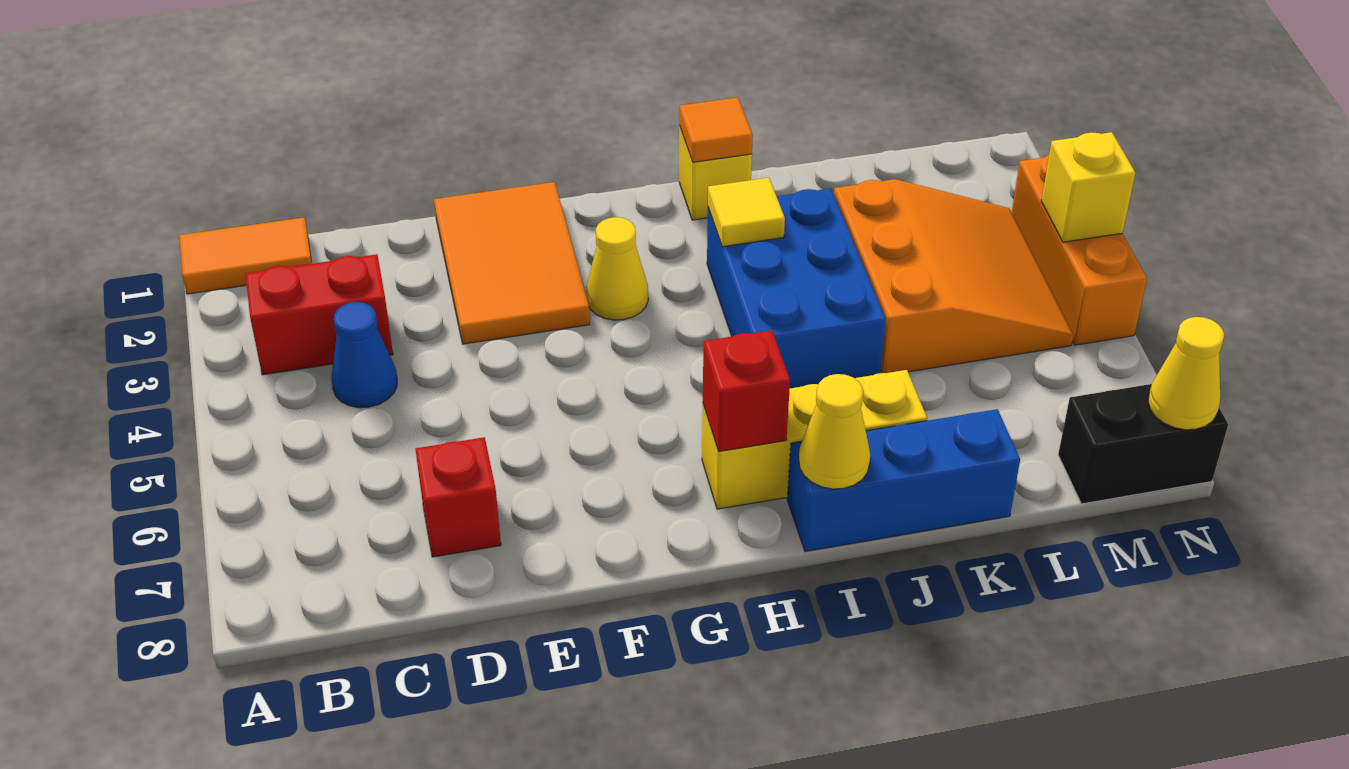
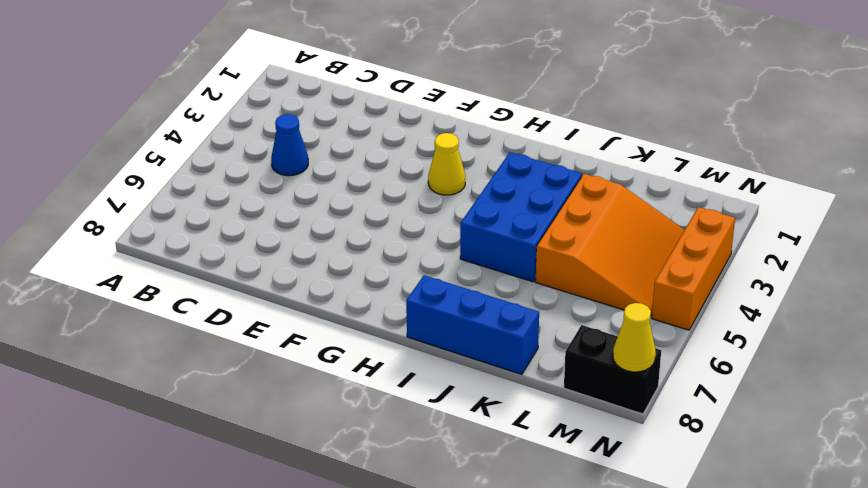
none -> orange tile A1:B1 level 1
none -> red brick B3:C3 level 1
none -> red brick D7 level 1

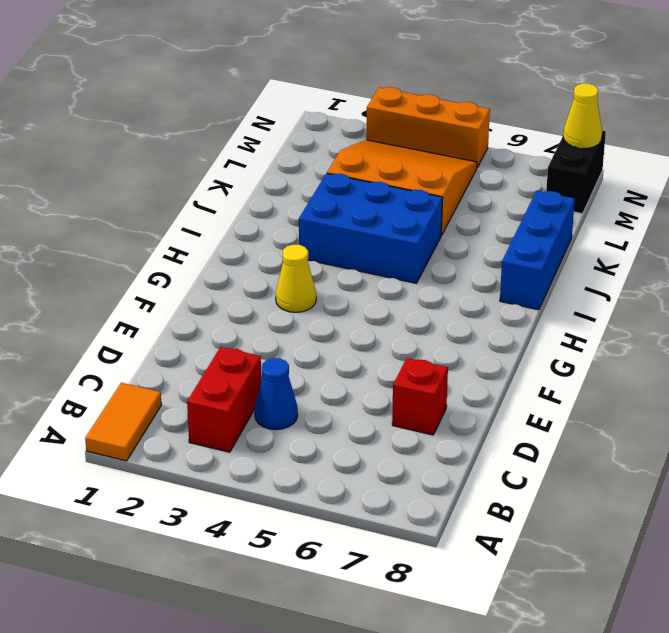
none -> orange tile E1:F3 level 1
none -> yellow brick H7:J7 level 1
none -> yellow brick I1 level 1

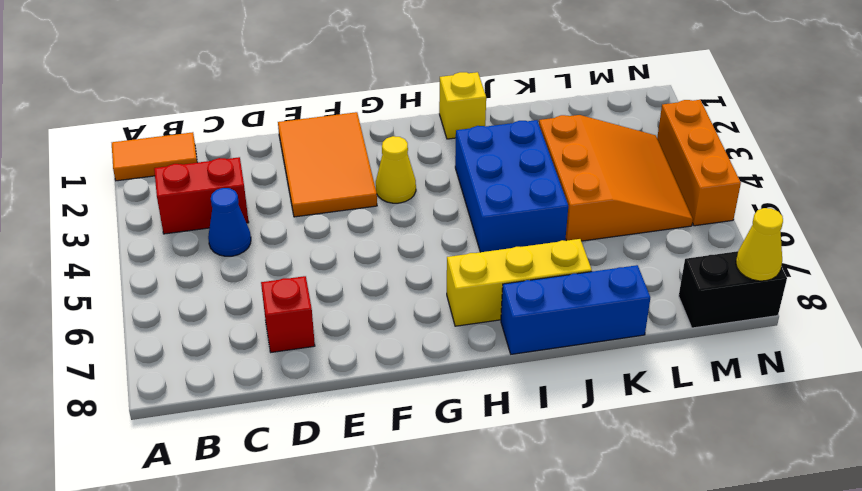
none -> red brick H7 level 2
none -> orange tile I1 level 2
none -> yellow tile I3 level 2

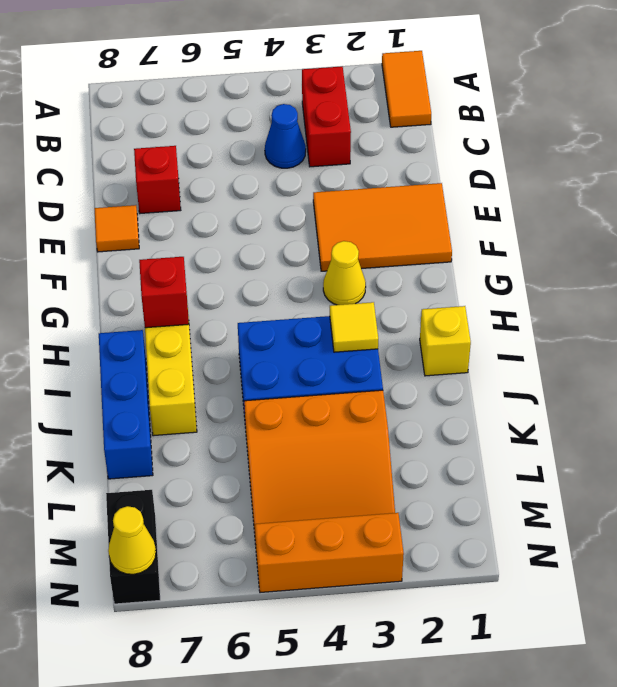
orange tile E8 level 1 -> orange tile I1 level 2
none -> yellow cone I8 level 2
none -> yellow brick N4 level 2

